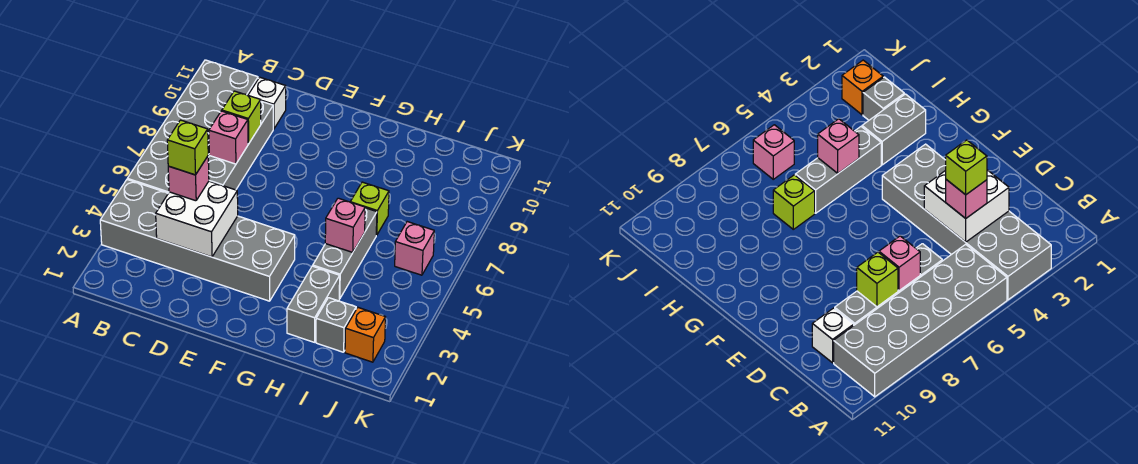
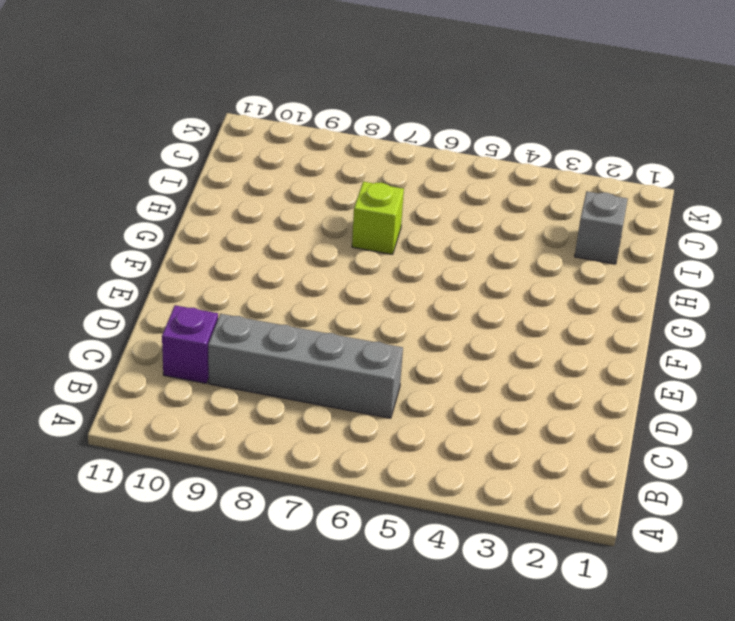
purple brick C10 level 1 -> white brick C10 level 1
none -> grey brick A3:F4 level 1
none -> grey brick A5:B10 level 1
none -> grey brick H2:H3 level 1

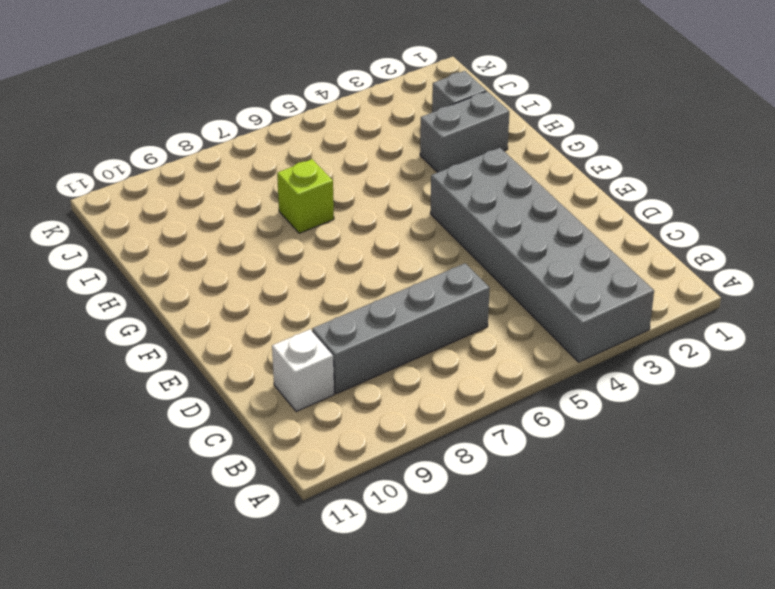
none -> grey brick A5:B10 level 1
none -> grey brick H4:H6 level 1
none -> orange brick J2 level 1

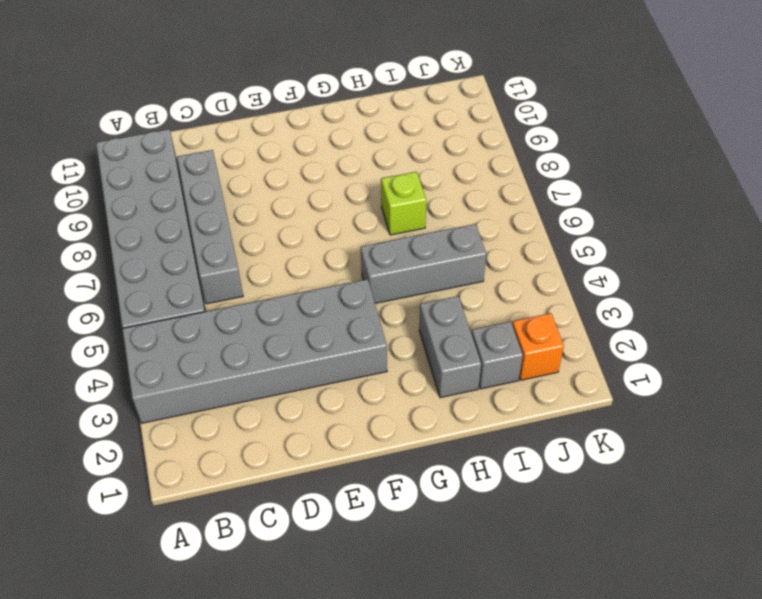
grey brick G5:I5 level 1 -> grey brick H4:H6 level 1
none -> white brick C10 level 1
none -> pink brick J6 level 1
none -> white brick C3:D4 level 2

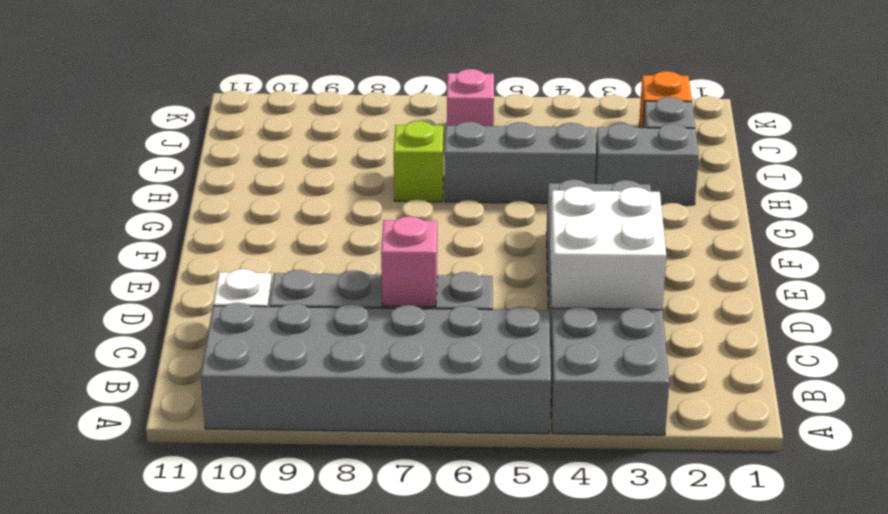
none -> lime brick C8 level 2
none -> pink brick H5 level 2
none -> pink brick C4 level 3

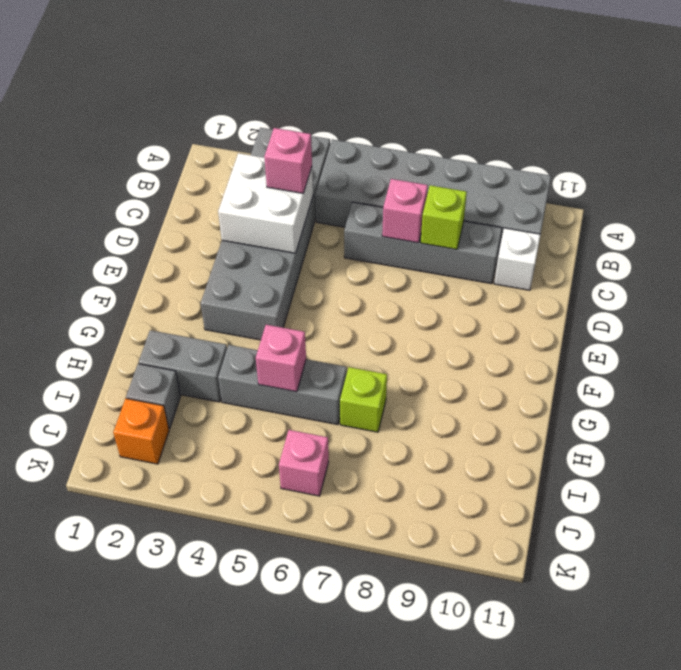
none -> lime brick C4 level 4

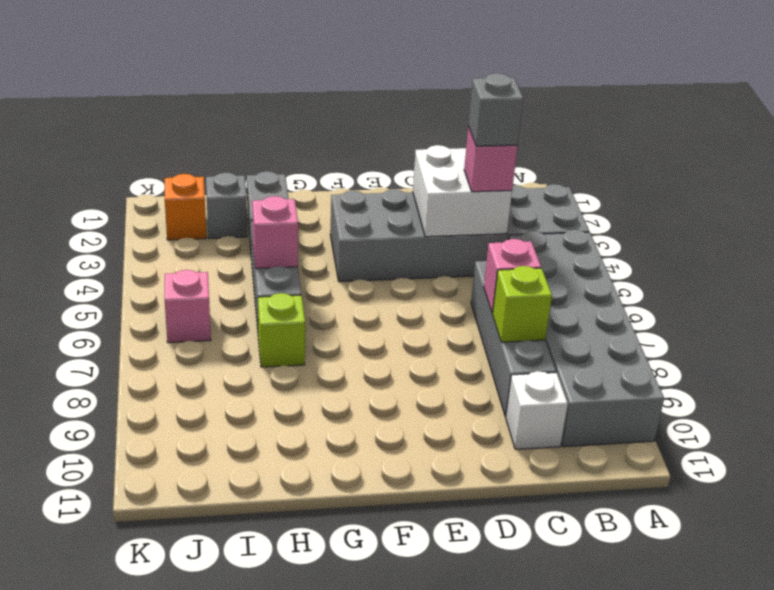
grey brick C4 level 4 -> lime brick C4 level 4

